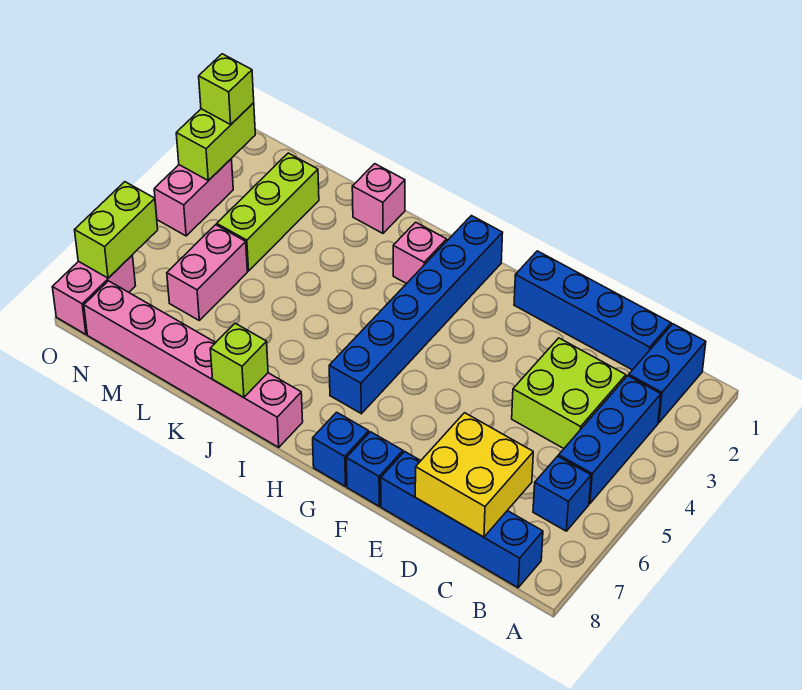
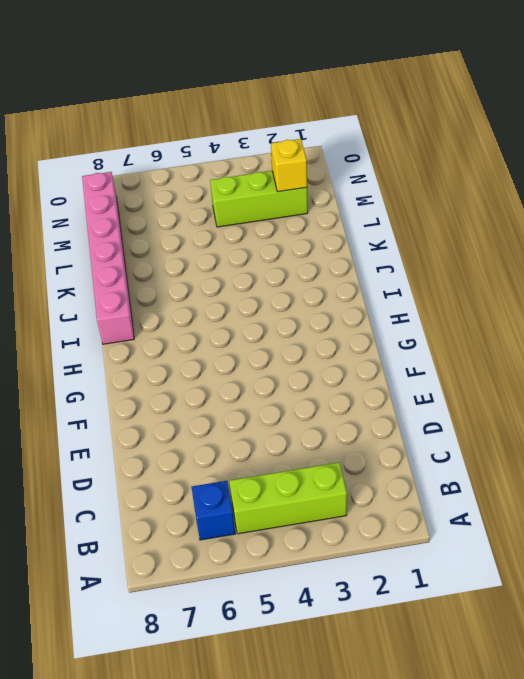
lime brick B3:B5 level 1 -> blue brick B3:B5 level 1
yellow brick M2 level 2 -> none
none -> blue brick B1:B2 level 1
none -> blue brick B8:E8 level 1
none -> blue brick C1:F1 level 1

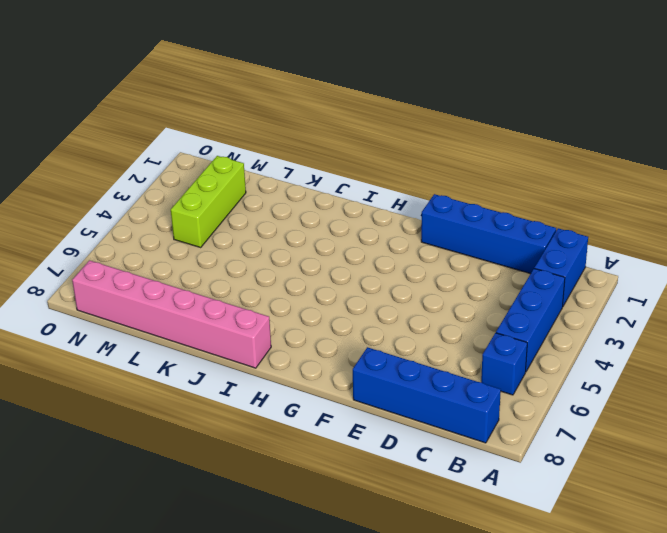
none -> lime brick C3:D4 level 1
none -> blue brick F8 level 1
none -> blue brick G8 level 1

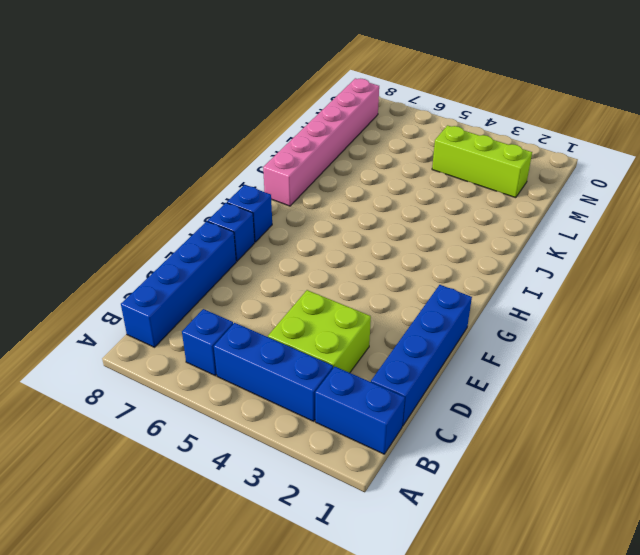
none -> blue brick H1:H6 level 1
none -> pink brick I2 level 1
none -> pink brick K1 level 1

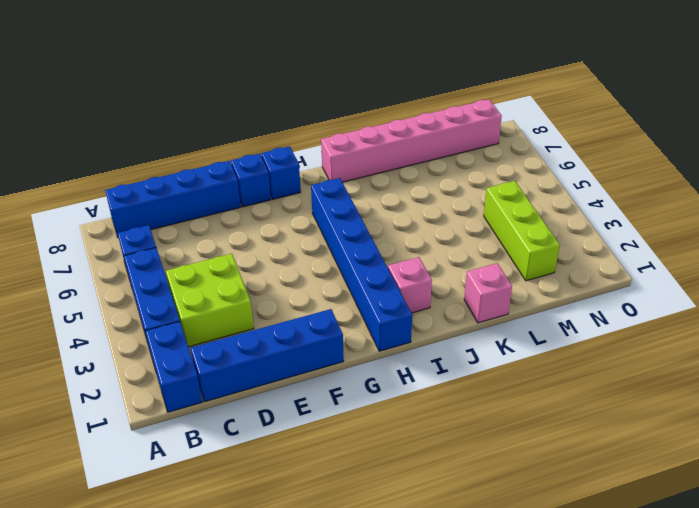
none -> pink brick M5:M6 level 1
none -> pink brick O3:O4 level 1
none -> pink brick O7:O8 level 1

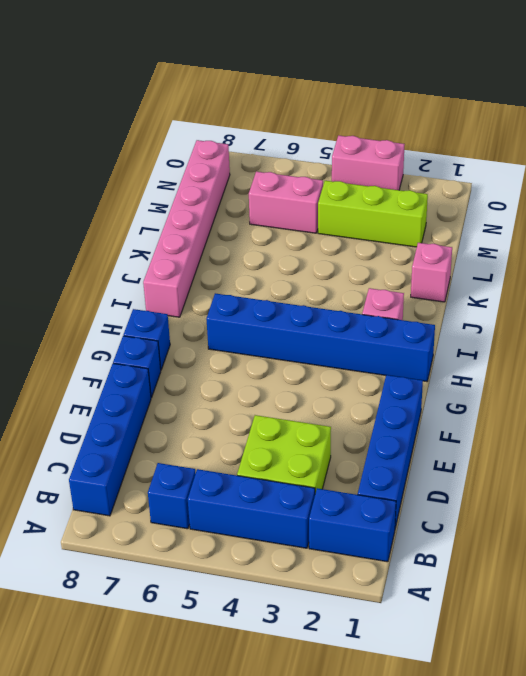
none -> pink brick O7:O8 level 1
none -> yellow brick C7:D8 level 2
none -> lime brick J8 level 2

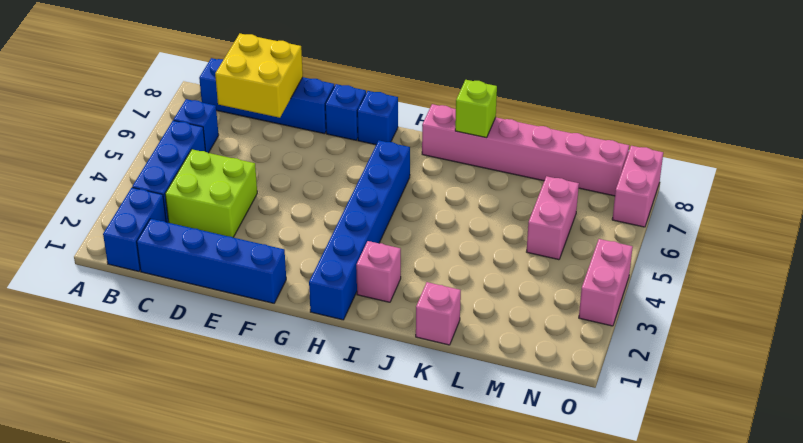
none -> lime brick M2:M4 level 1
none -> lime brick O2:O3 level 2
none -> lime brick O6:O7 level 2

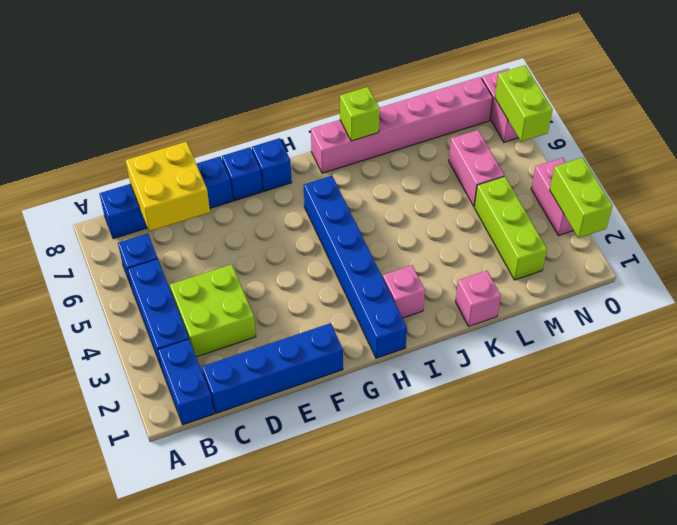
none -> lime brick O2 level 3

